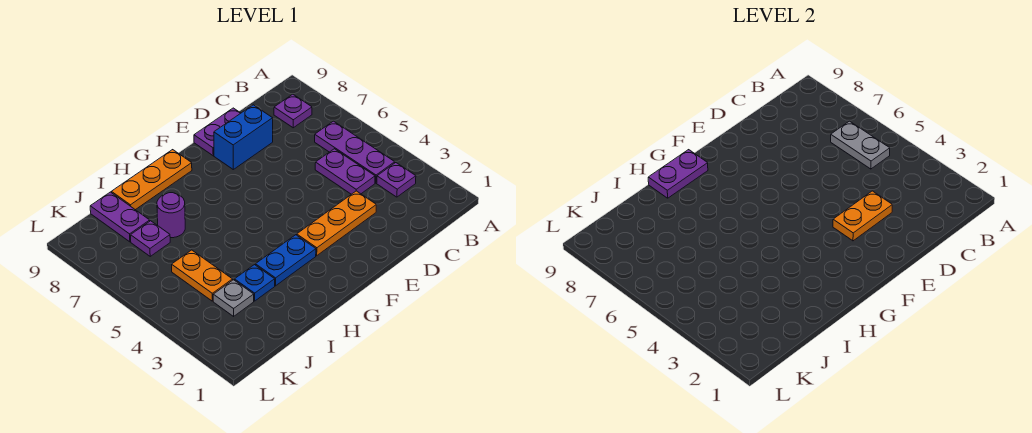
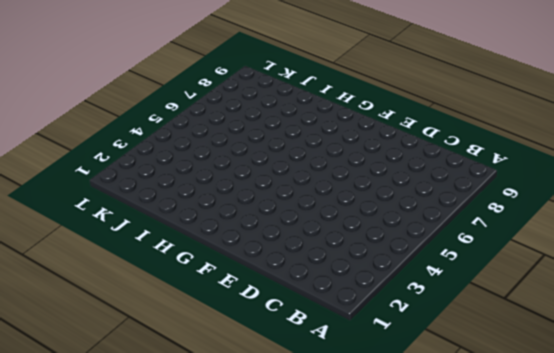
none -> purple plate B3 level 1
none -> purple plate B4:B6 level 1
none -> purple plate B8 level 1

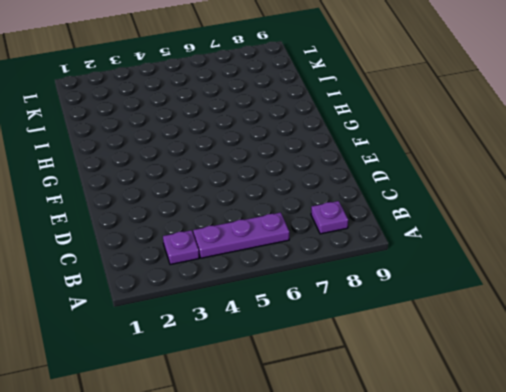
none -> purple plate C4:C5 level 1
none -> orange plate D3:F3 level 1
none -> blue brick D8:E8 level 1

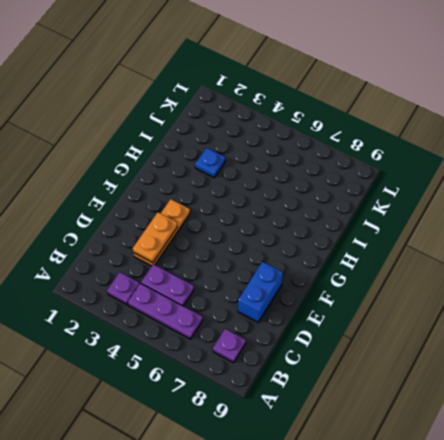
none -> purple plate D9:E9 level 1
none -> blue plate G3:H3 level 1
none -> orange plate G9:I9 level 1

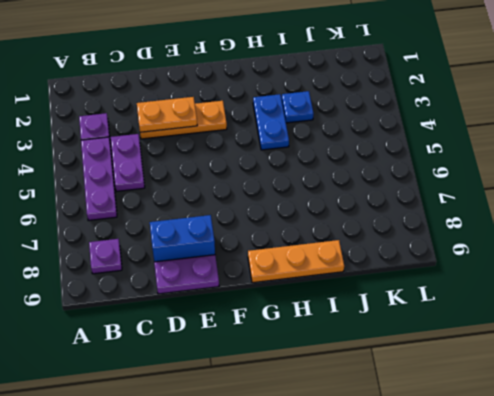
blue plate H3:H4 level 1 -> blue plate G3:H3 level 1
none -> purple round brick I7 level 1
none -> grey plate J3 level 1
none -> orange plate J4:J5 level 1

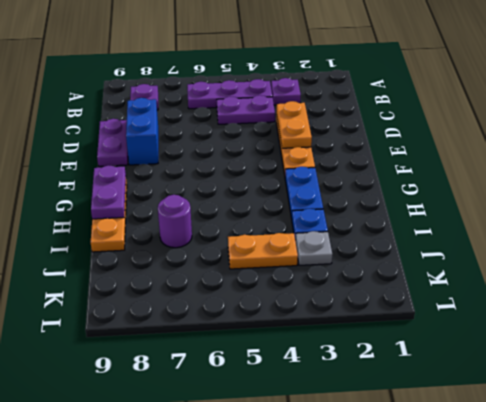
none -> purple plate J7 level 1
none -> purple plate J8:J9 level 1
none -> grey plate B5:B6 level 2

